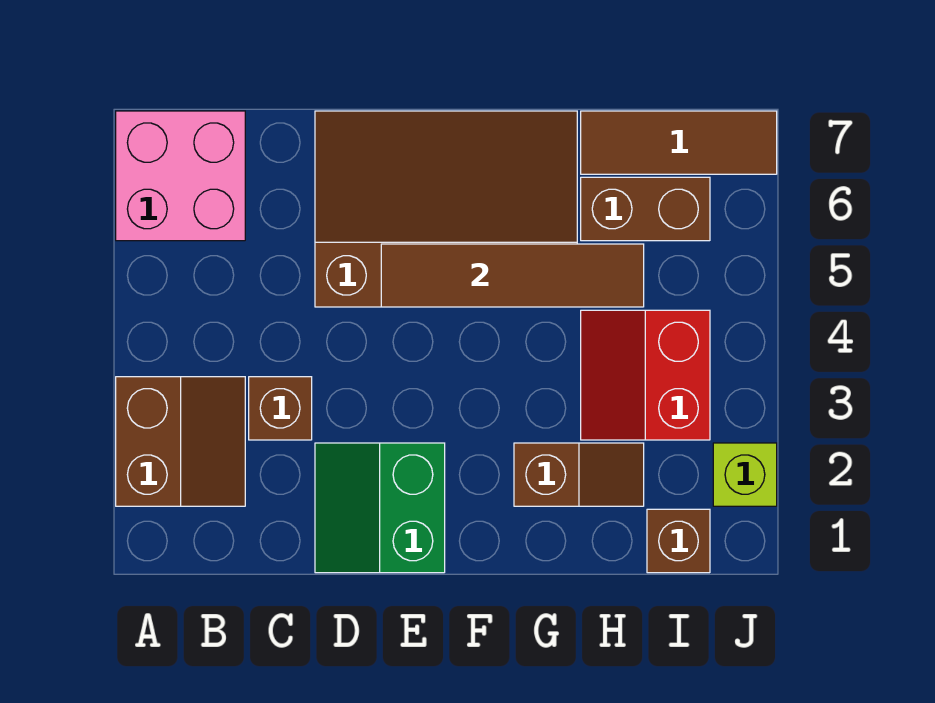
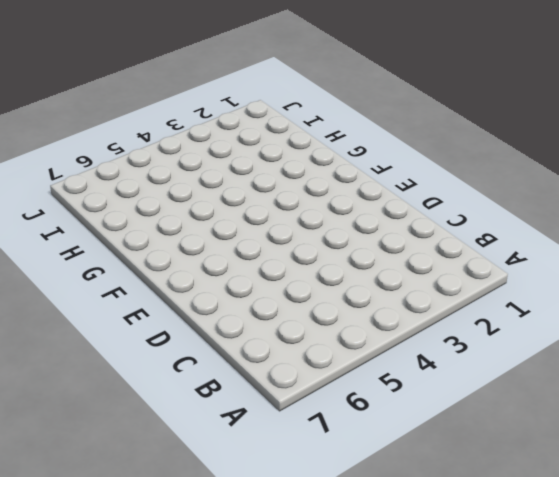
none -> brown slope A2:B3 level 1 top A
none -> pink brick A6:B7 level 1
none -> brown brick C3 level 1

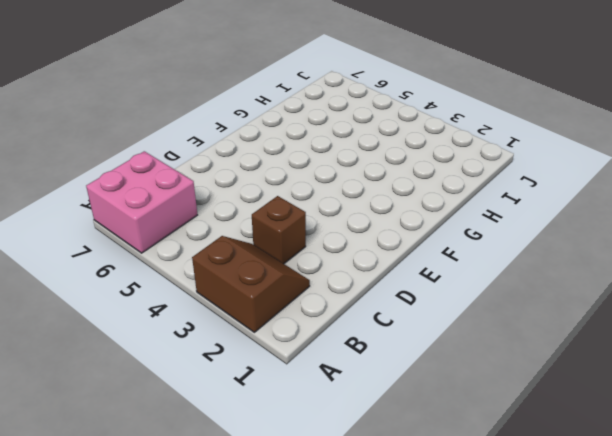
none -> green slope D1:E2 level 1 top E
none -> brown slope D5:G7 level 1 top 5
none -> brown slope G2:H2 level 1 top G

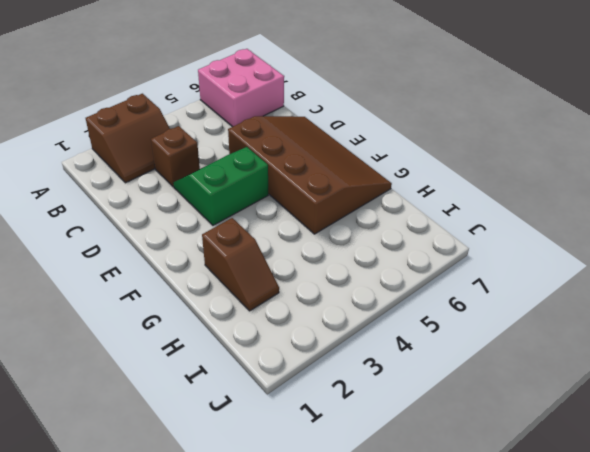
green slope D3:E4 level 1 top E -> green slope D1:E2 level 1 top E
none -> red slope H3:I4 level 1 top I
none -> brown brick H6:I6 level 1
none -> brown tile H7:J7 level 1

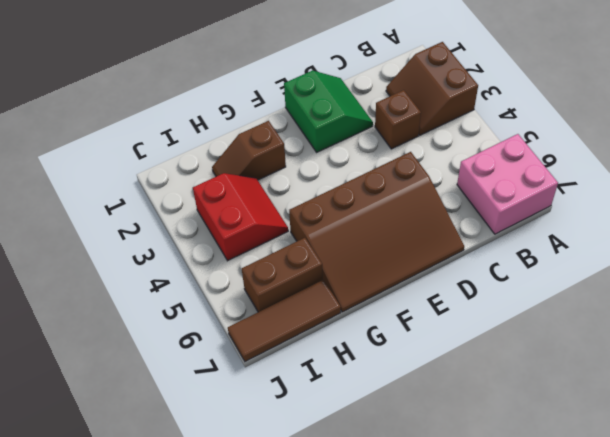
none -> brown brick I1 level 1
none -> lime brick J2 level 1
none -> brown tile E5:H5 level 2

